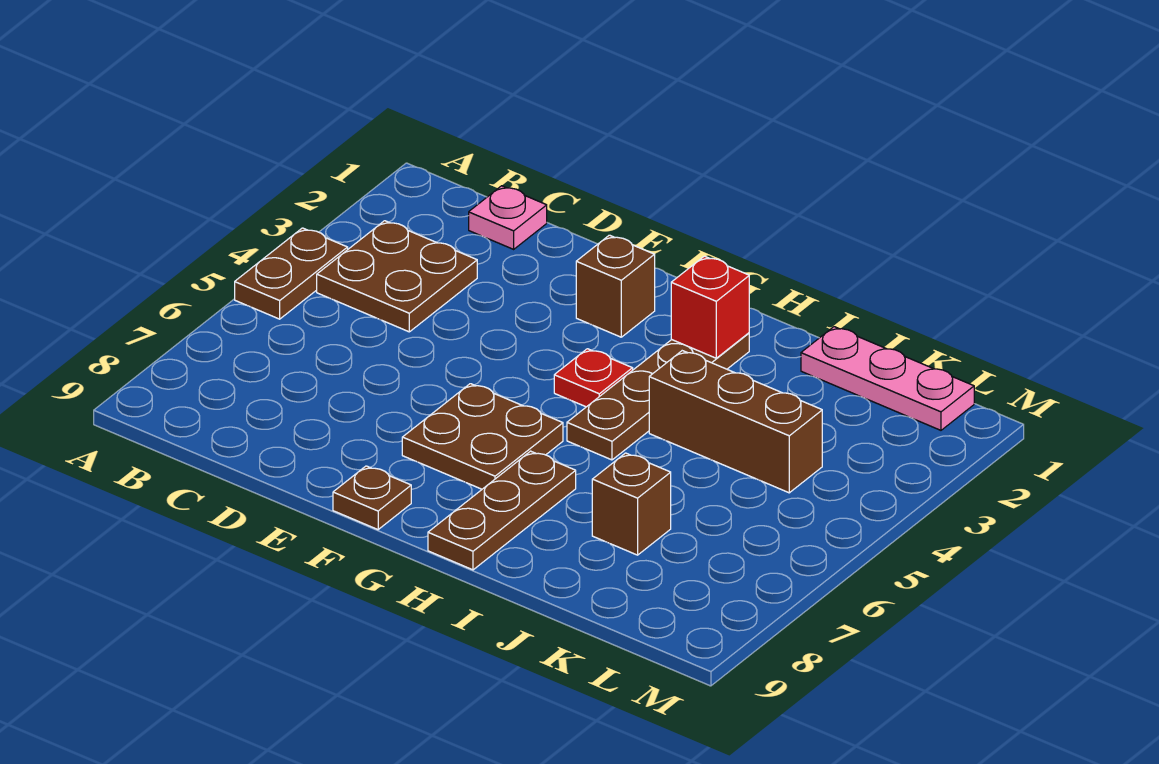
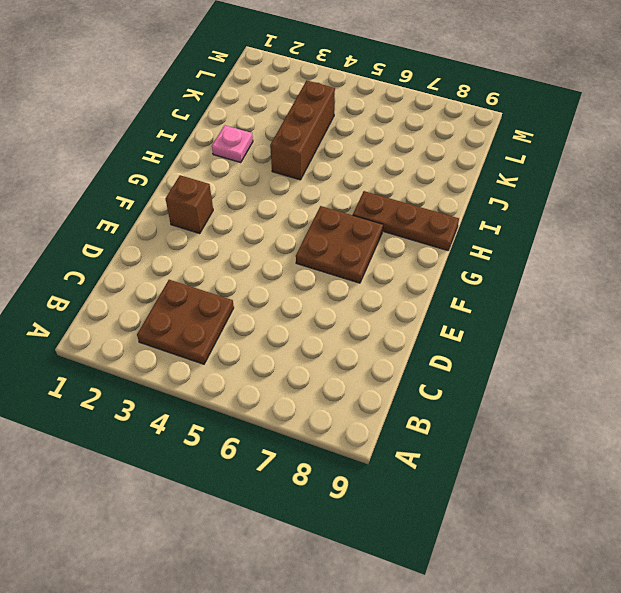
pink plate I2 level 1 -> pink plate C1 level 1
none -> brown plate A4:A5 level 1
none -> brown plate F9 level 1
none -> red plate G4 level 1

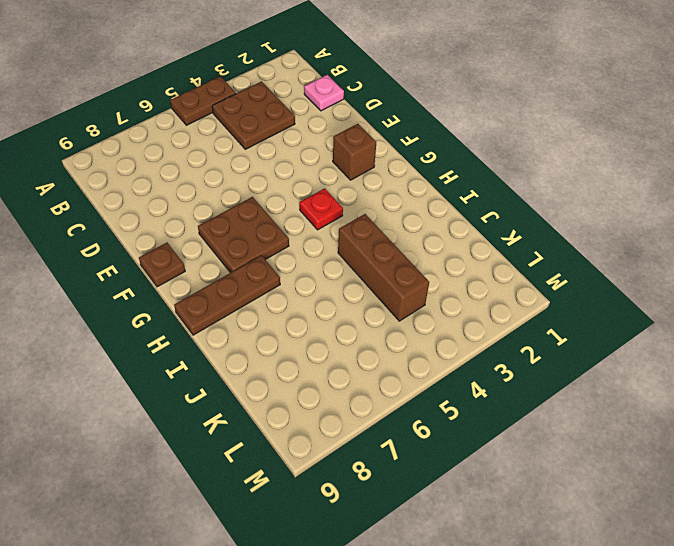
none -> brown plate H2:H5 level 1
none -> pink plate J1:L1 level 1
none -> brown brick J7 level 1

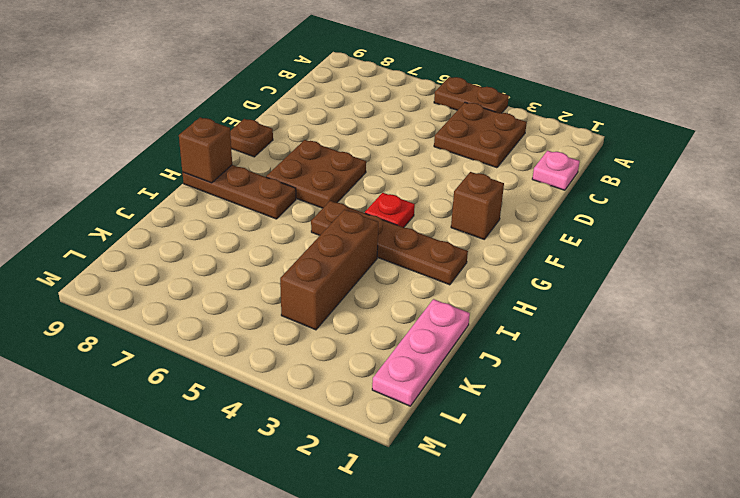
brown brick H9 level 2 -> brown brick J7 level 1
none -> red brick H2 level 2

